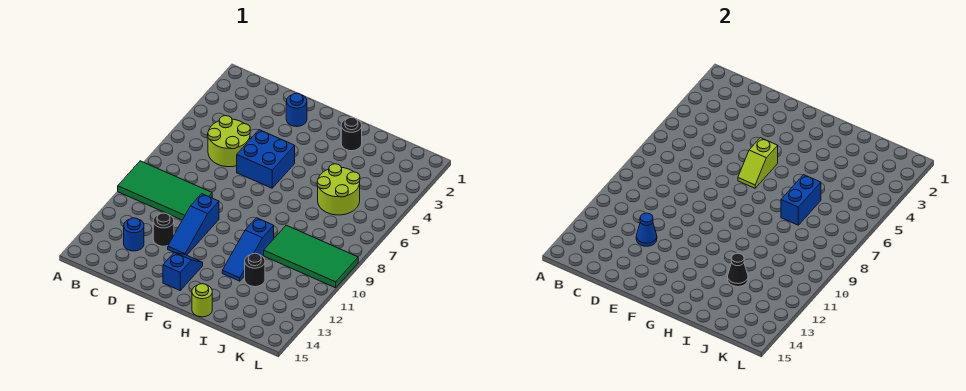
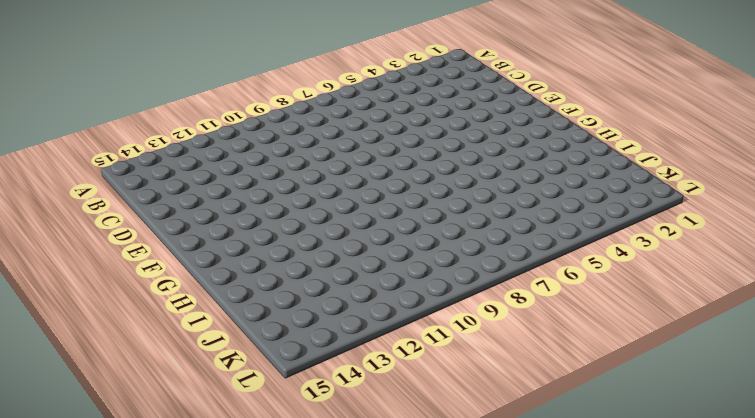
none -> green tile A9:D10 level 1
none -> lime round brick C5:D6 level 1
none -> blue round brick C13 level 1

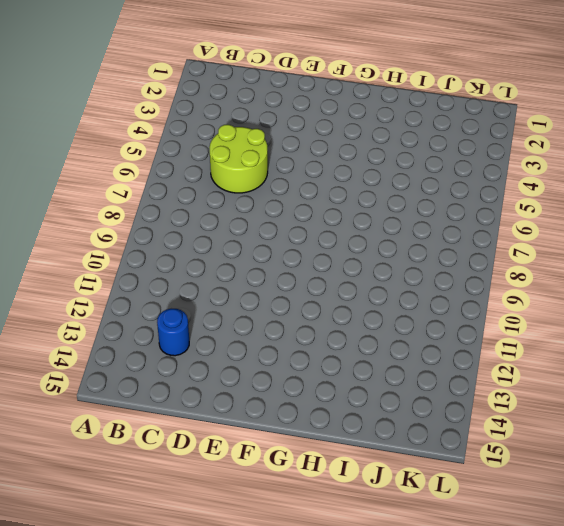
none -> green tile A9:D10 level 1
none -> black round brick D12 level 1
none -> blue round brick E2 level 1

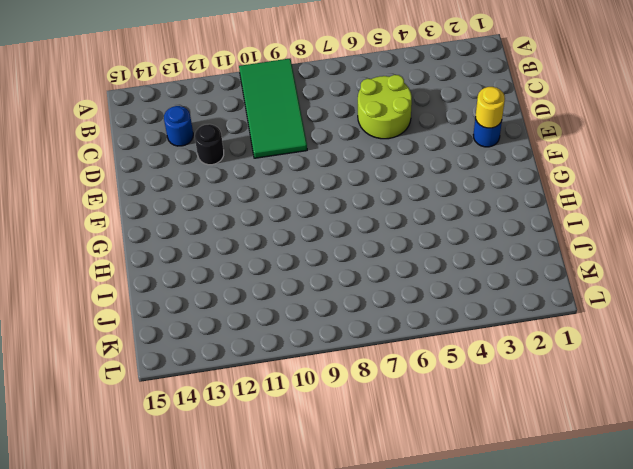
yellow round brick E2 level 2 -> none
none -> blue brick E5:F6 level 1
none -> blue slope E10:E12 level 1 top 10
none -> blue slope F13:F14 level 1 top 14

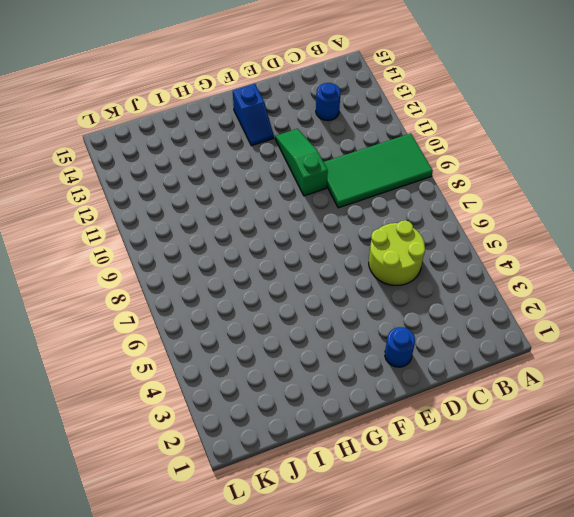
green slope E10:E12 level 1 top 10 -> blue slope E10:E12 level 1 top 10
none -> black round brick D12 level 1
none -> blue brick E5:F6 level 1
none -> black round brick H2 level 1

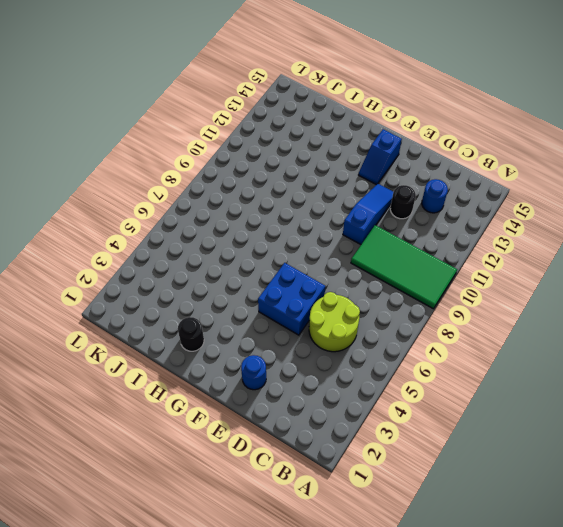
none -> blue slope H10:H12 level 1 top 10
none -> lime round brick H15 level 1
none -> lime round brick I5:J6 level 1

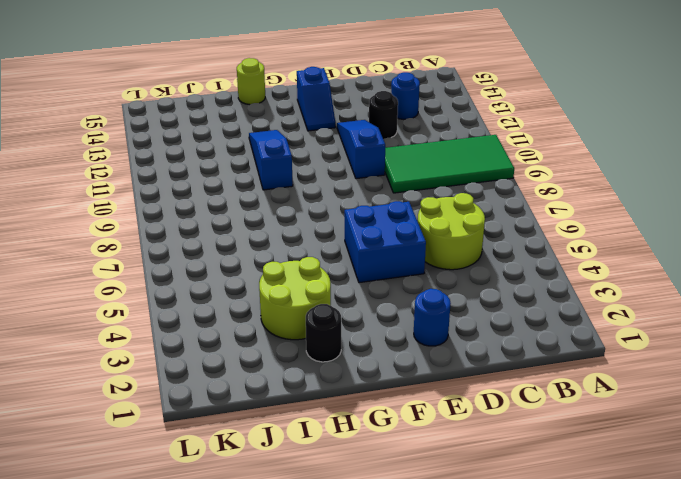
lime round brick H3:I4 level 1 -> lime round brick I5:J6 level 1
none -> green tile I9:L10 level 1
none -> black round brick I12 level 1
none -> blue cone D12 level 2

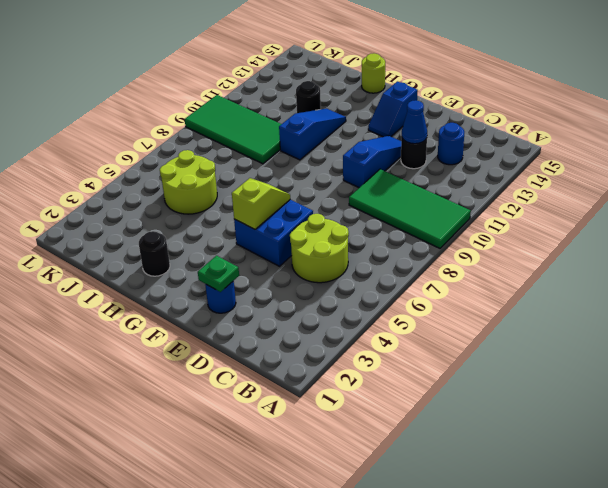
green plate E2 level 2 -> none
none -> blue brick I6:I7 level 2
none -> black cone I12 level 2

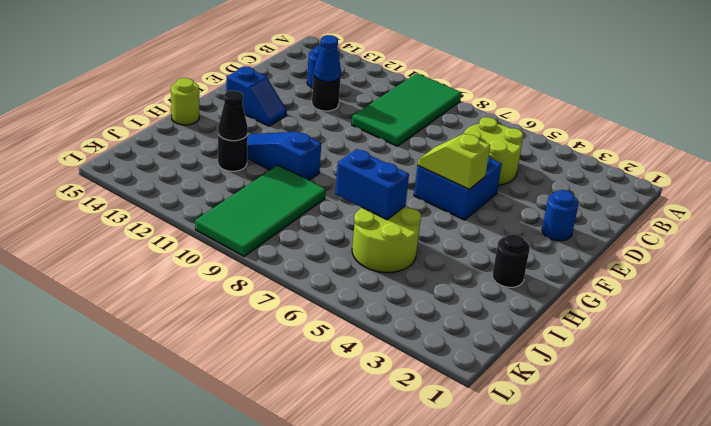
none -> blue slope E10:E12 level 1 top 10

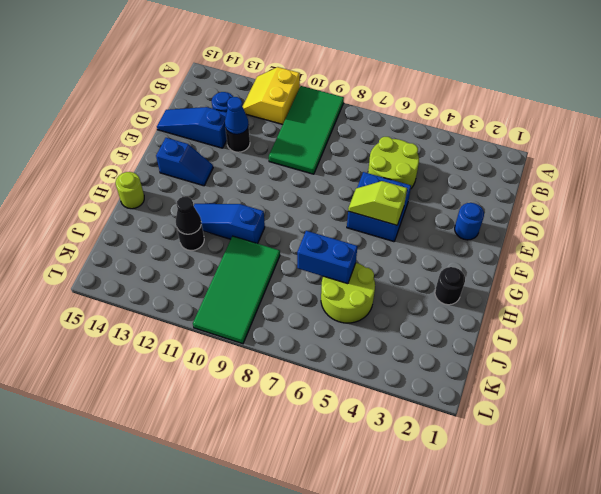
yellow slope A11:B12 level 1 top 11 -> none
blue slope D13:D15 level 1 top 13 -> blue slope E10:E12 level 1 top 10

